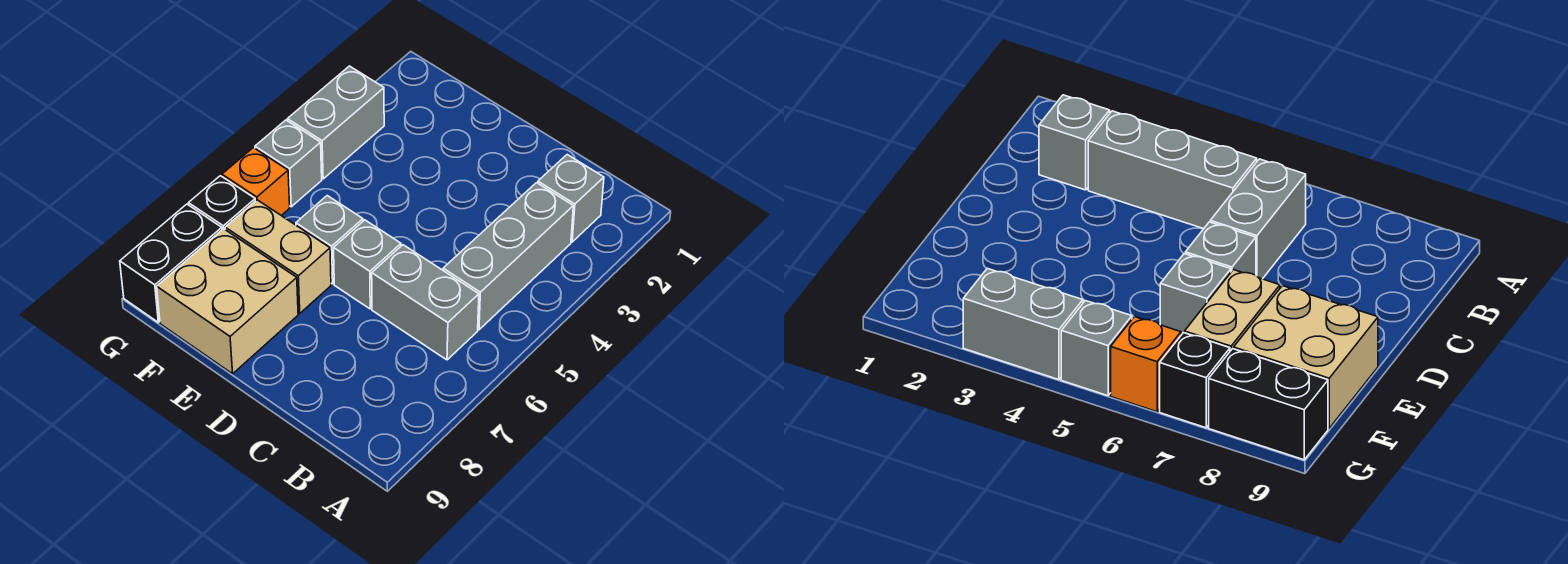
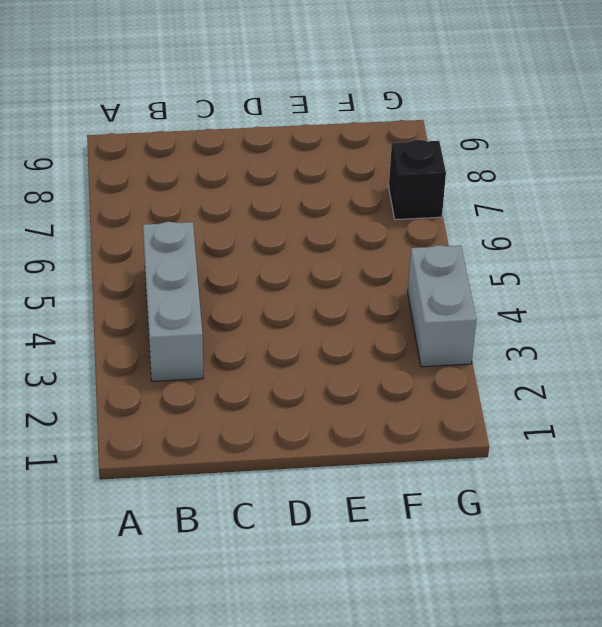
none -> grey brick B2 level 1
none -> grey brick B6:C6 level 1
none -> grey brick D6 level 1

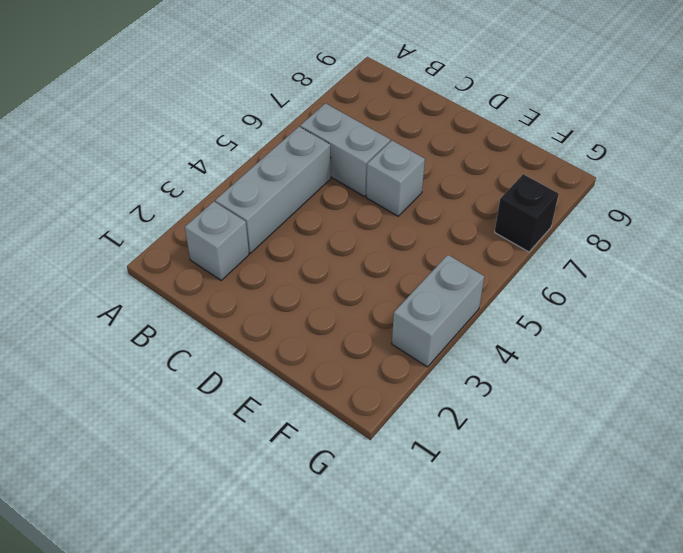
none -> grey brick E6 level 1
none -> tan brick E7:F7 level 1
none -> tan brick E8:F9 level 1

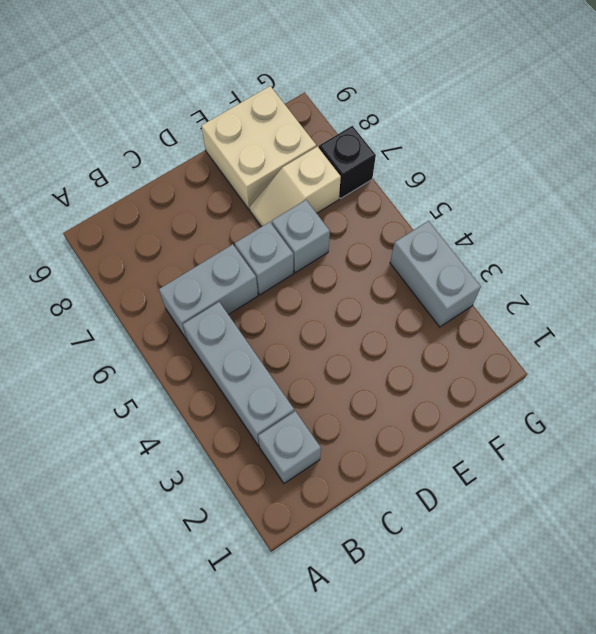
tan slope E7:F7 level 1 top F -> tan brick E7:F7 level 1
none -> grey brick G5 level 1
none -> orange brick G6 level 1
none -> black brick G8:G9 level 1

